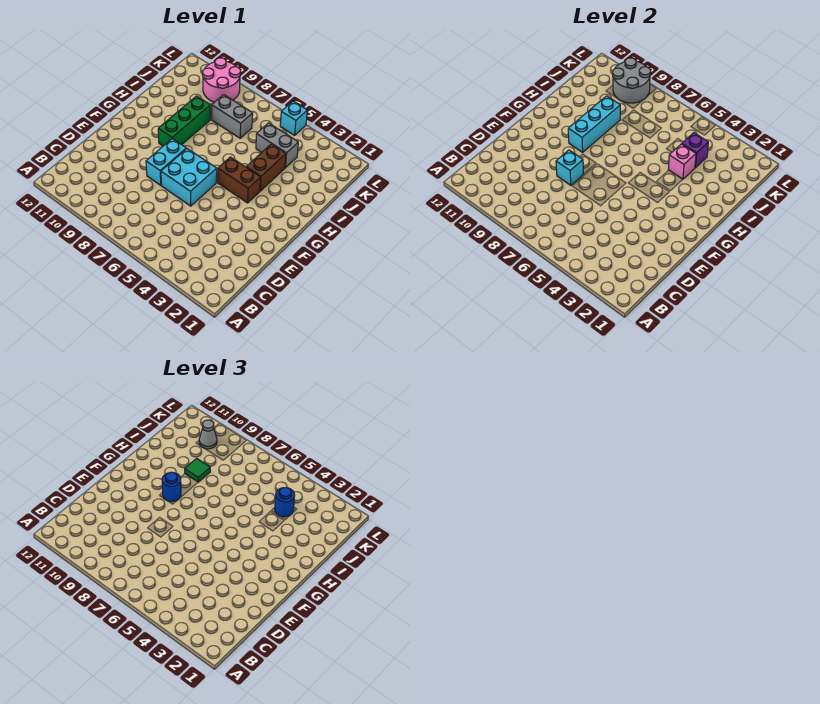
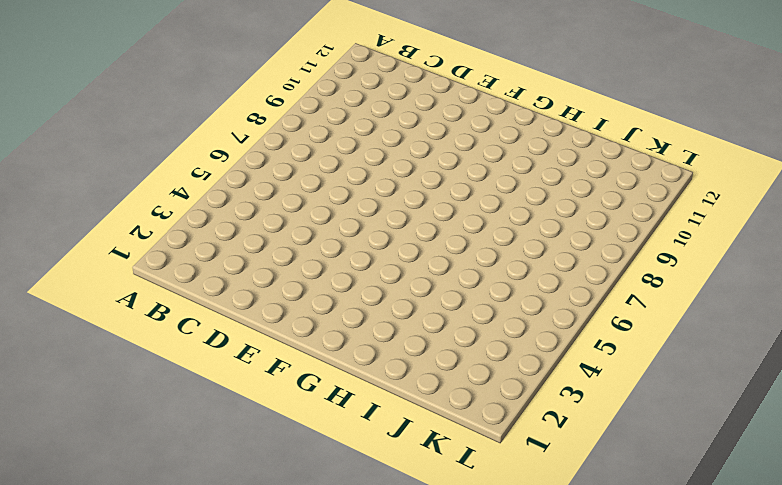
none -> cyan brick E6:F7 level 1
none -> cyan brick E8:F8 level 1
none -> brown brick G4:G5 level 1

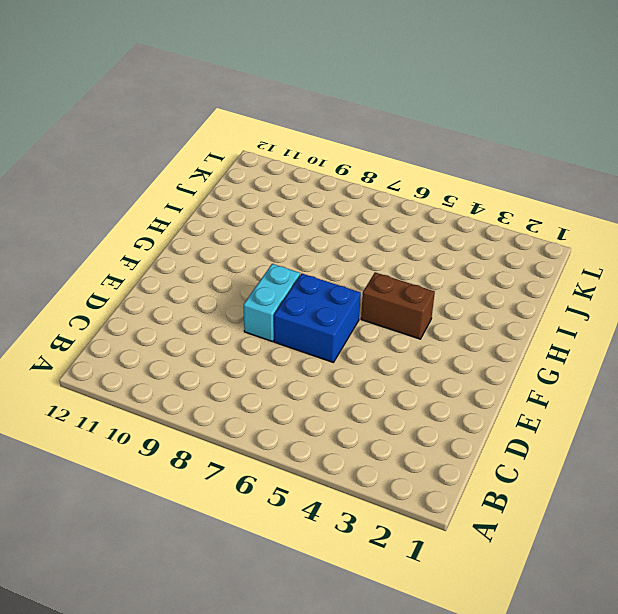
blue brick E6:F7 level 1 -> cyan brick E6:F7 level 1
none -> green brick G9:I9 level 1
none -> brown brick H4:I4 level 1
none -> grey brick J4:J5 level 1

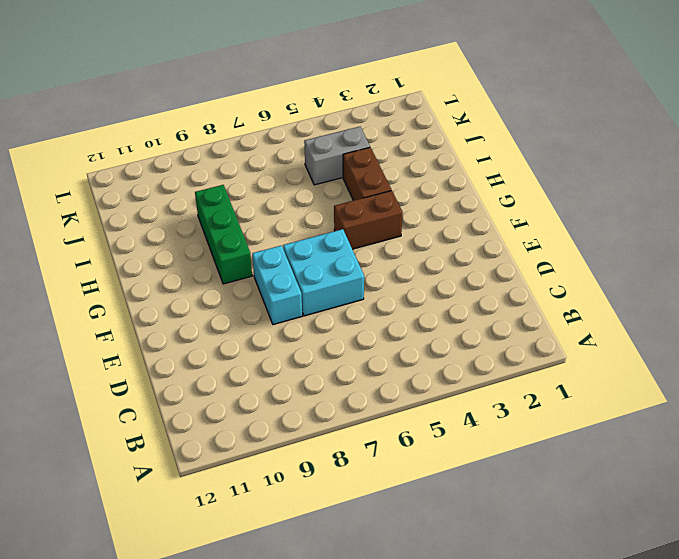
none -> grey brick J7:J8 level 1
none -> pink round brick K9:L10 level 1
none -> cyan brick L5 level 1

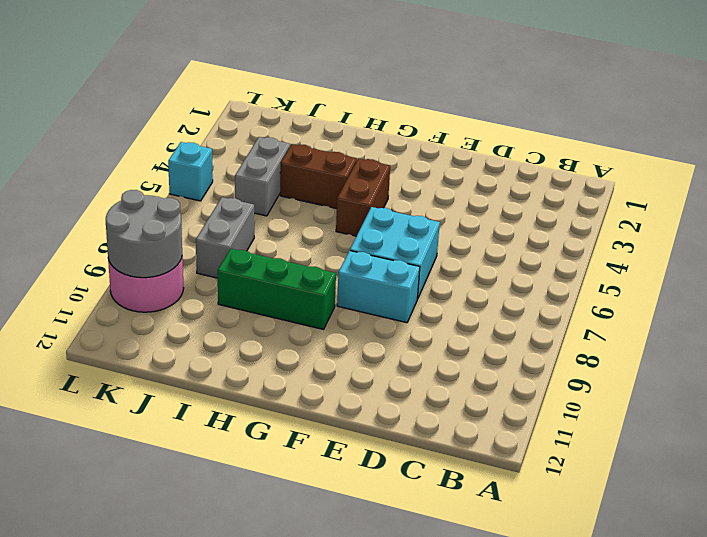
none -> cyan brick E8 level 2
none -> cyan brick G9:I9 level 2
none -> pink brick I4 level 2

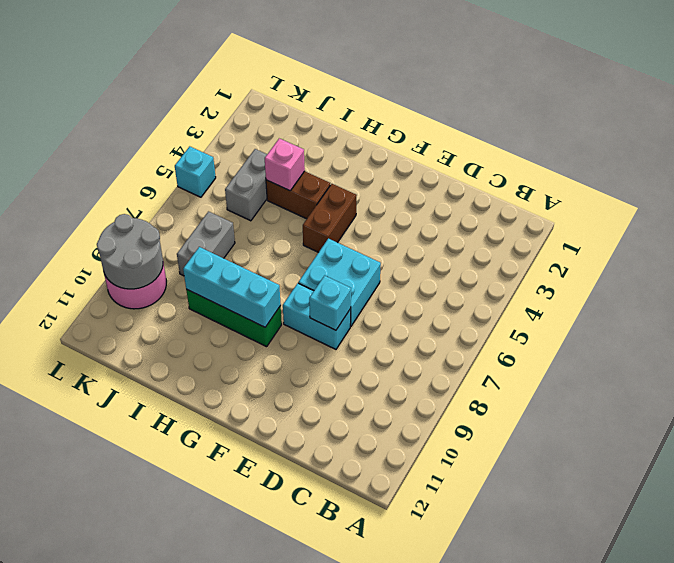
none -> purple brick J4 level 2
none -> blue round brick G9 level 3
none -> green tile I9 level 3

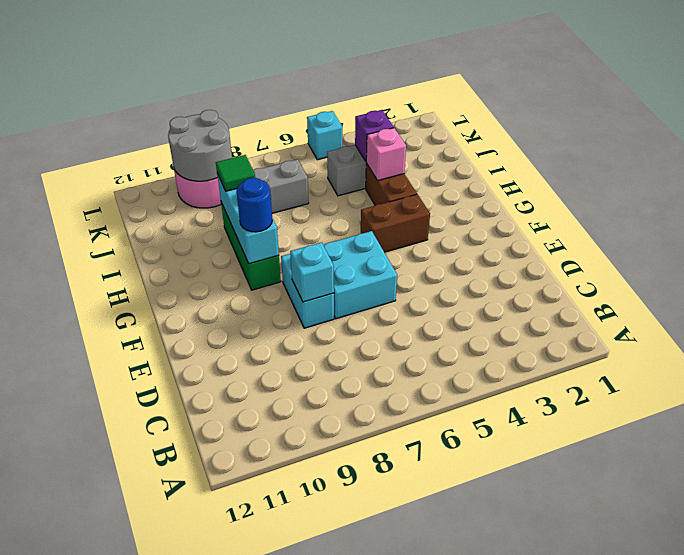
none -> blue round brick J4 level 3
none -> grey cone K10 level 3

